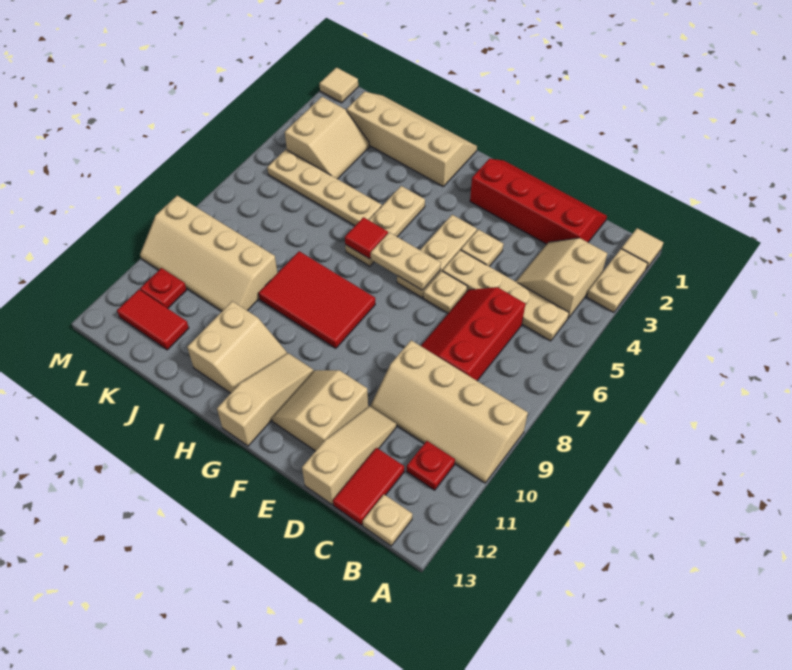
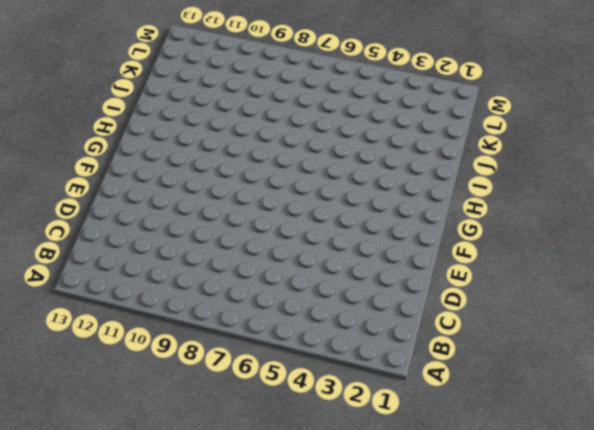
none -> tan tile A1 level 1
none -> tan plate A2:A3 level 1
none -> tan slope A9:D10 level 1 top 9

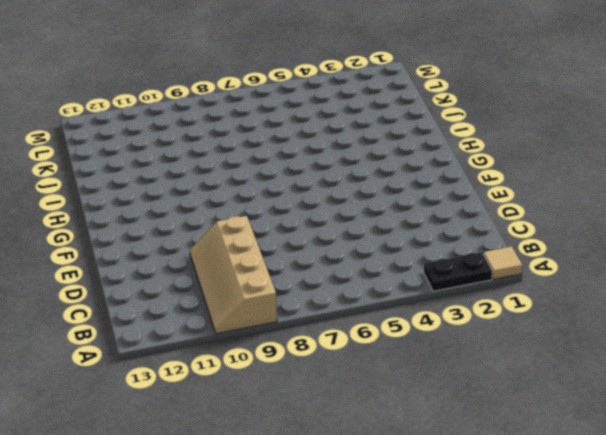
black plate A2:A3 level 1 -> tan plate A2:A3 level 1
none -> tan slope B3:C4 level 1 top B
none -> tan plate B5:E5 level 1
none -> red plate B11 level 1

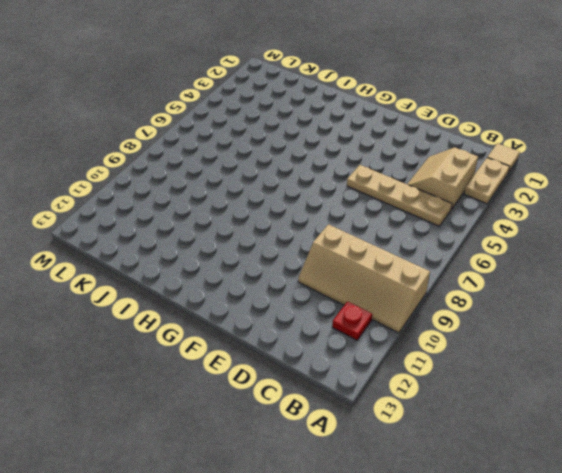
none -> tan plate B13 level 1
none -> red slope C1:F2 level 1 top 2
none -> red slope C6:D8 level 1 top C

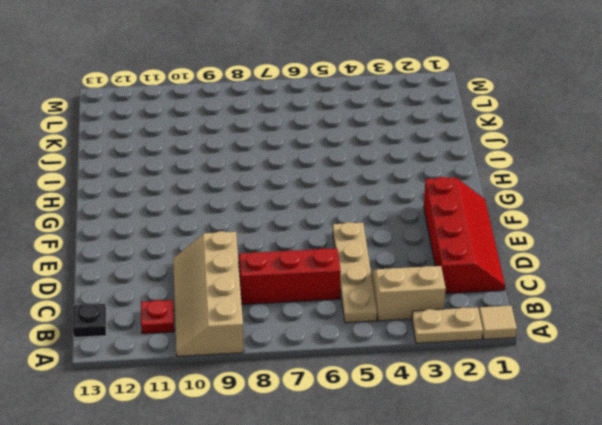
black plate B13 level 1 -> tan plate B13 level 1
none -> red tile C12:C13 level 1
none -> tan slope D11:D13 level 1 top 13
none -> tan plate E4 level 1

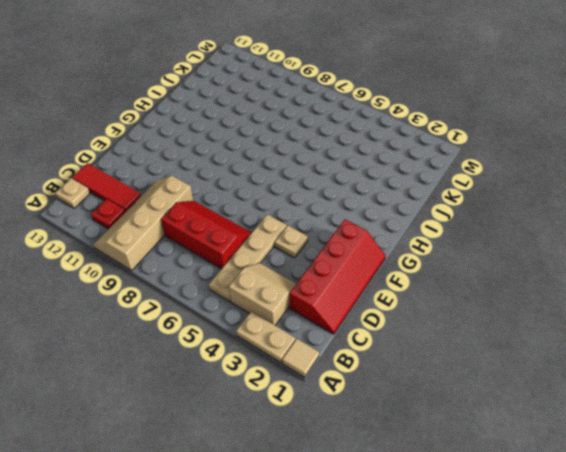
red tile C11:C13 level 1 -> red tile C12:C13 level 1
none -> tan slope D11:D13 level 1 top 13
none -> tan plate E6 level 1
none -> tan slope E11:F12 level 1 top E

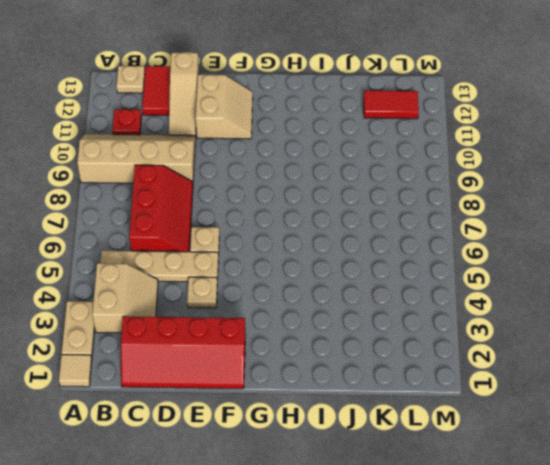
none -> tan plate F4:F6 level 1
none -> red tile G8:I9 level 1
none -> tan slope G11:G13 level 1 top 13

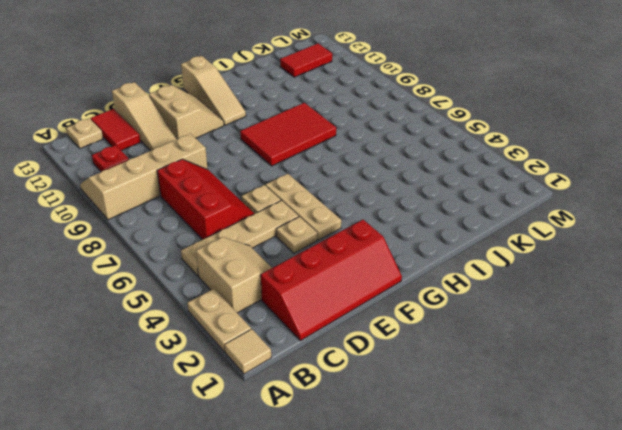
none -> tan slope H1:K2 level 1 top 2
none -> tan plate H4:H6 level 1
none -> tan slope H11:I12 level 1 top I

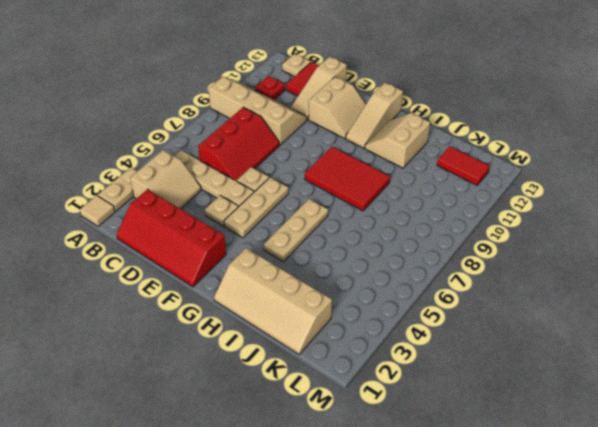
none -> tan plate I5:L5 level 1
none -> tan slope J9:M10 level 1 top 9
none -> tan slope K3:L4 level 1 top L

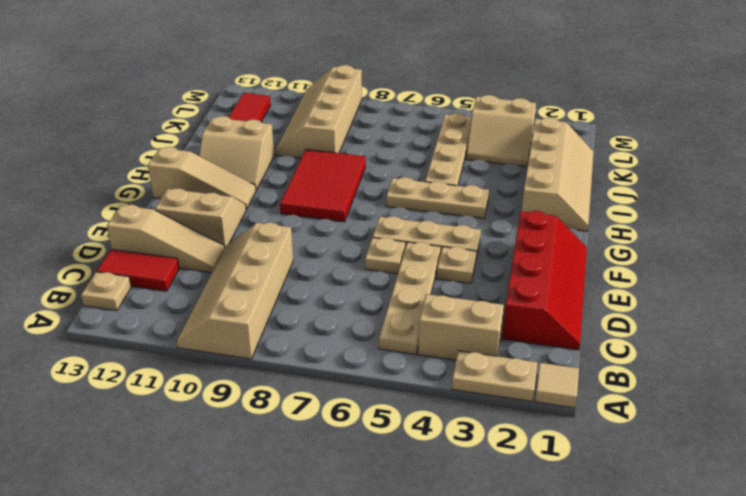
none -> red plate B11 level 1
none -> red slope C6:D8 level 1 top C
none -> red plate L11 level 1

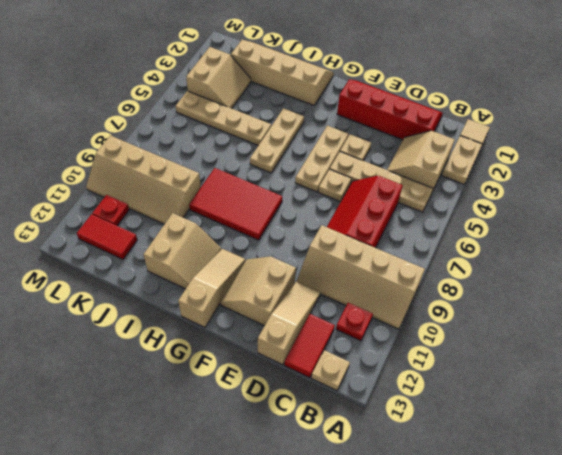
none -> tan tile M1 level 1
none -> tan plate F6:G6 level 2
none -> red tile H6 level 2

